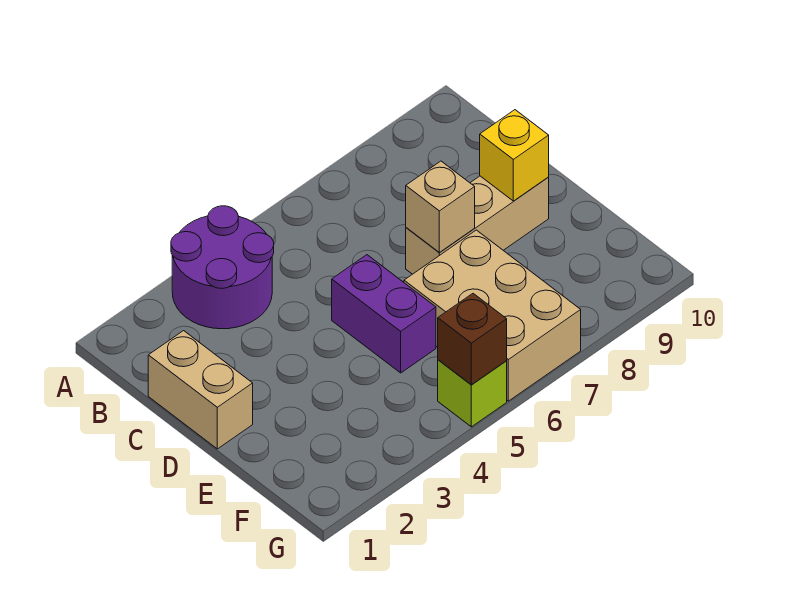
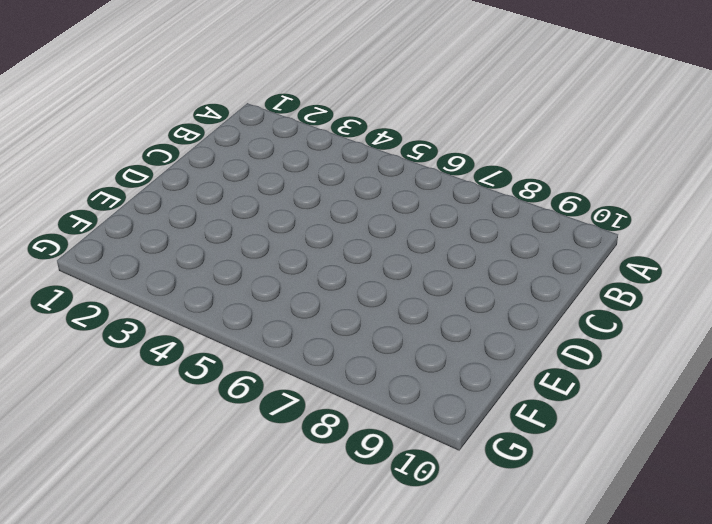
none -> purple round brick A3:B4 level 1
none -> tan brick C1:D1 level 1

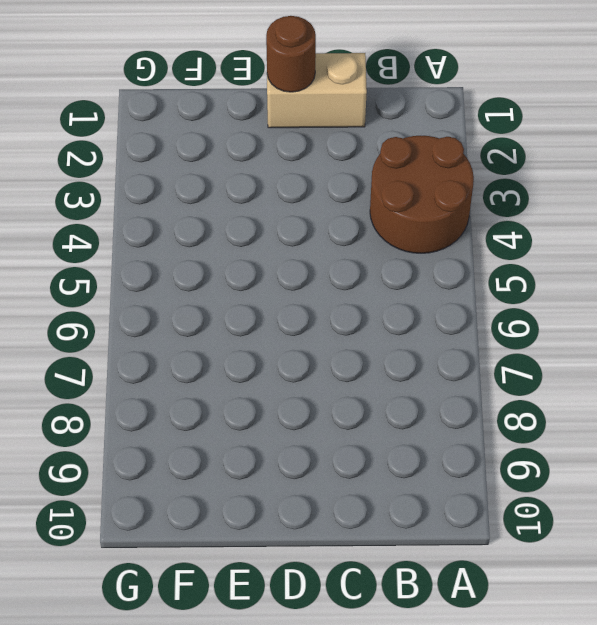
brown round brick A3:B4 level 1 -> purple round brick A3:B4 level 1
brown round brick D1 level 2 -> none
none -> purple brick D5:E5 level 1
none -> tan brick D7:D9 level 1

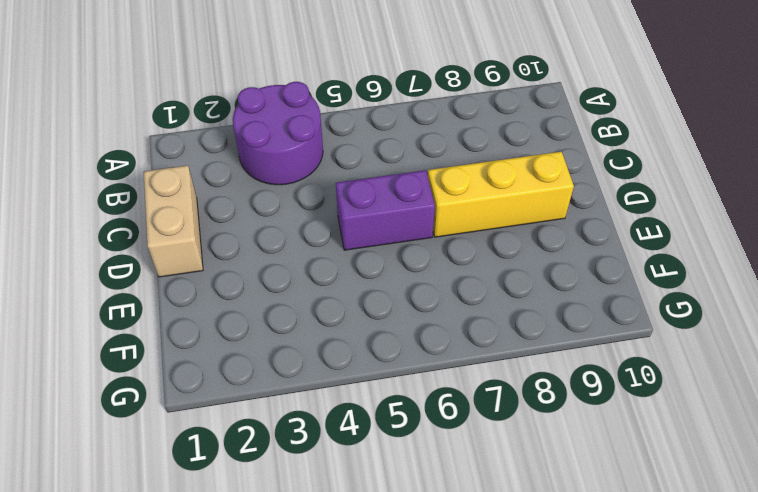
purple brick D5:D6 level 1 -> purple brick D5:E5 level 1
yellow brick D7:D9 level 1 -> tan brick D7:D9 level 1
none -> tan brick E6:G7 level 1
none -> lime brick G5 level 1

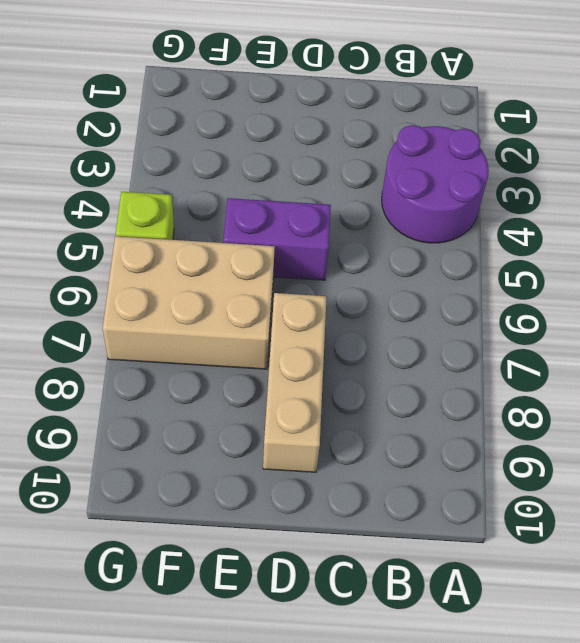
none -> tan brick C1:D1 level 1
none -> tan brick D7 level 2

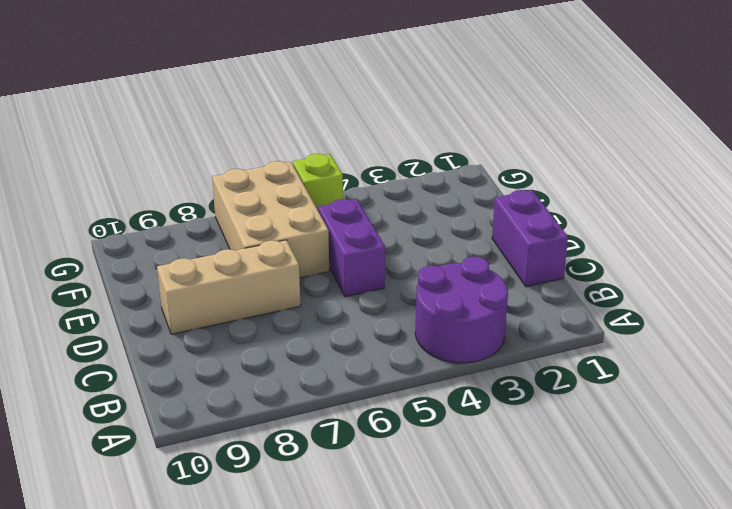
purple brick C1:D1 level 1 -> tan brick C1:D1 level 1
none -> tan brick D7 level 2
none -> yellow brick D9 level 2

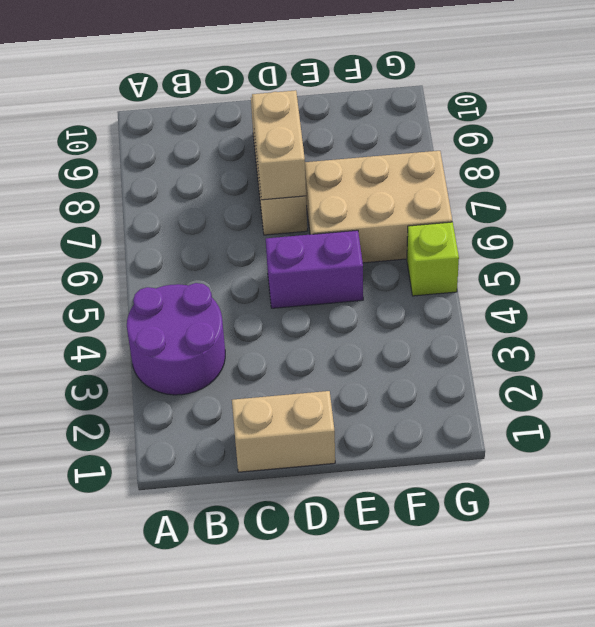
tan brick D7:D8 level 2 -> tan brick D7 level 2
none -> yellow brick D9 level 2
none -> brown brick G5 level 2

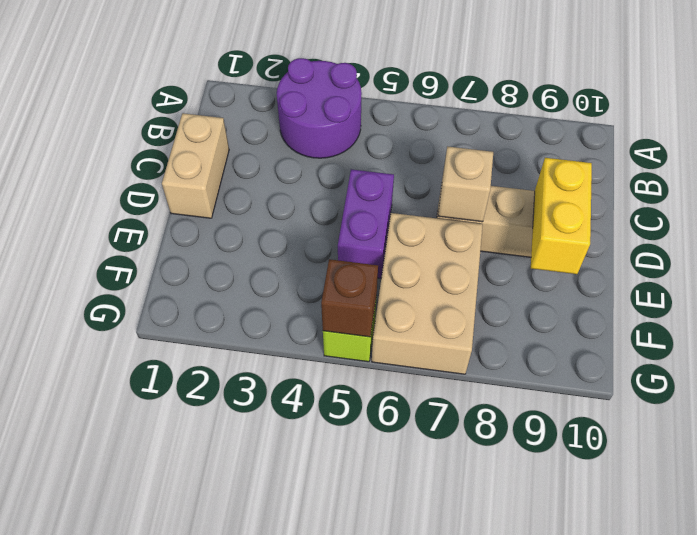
yellow brick D9:E9 level 2 -> yellow brick D9 level 2

